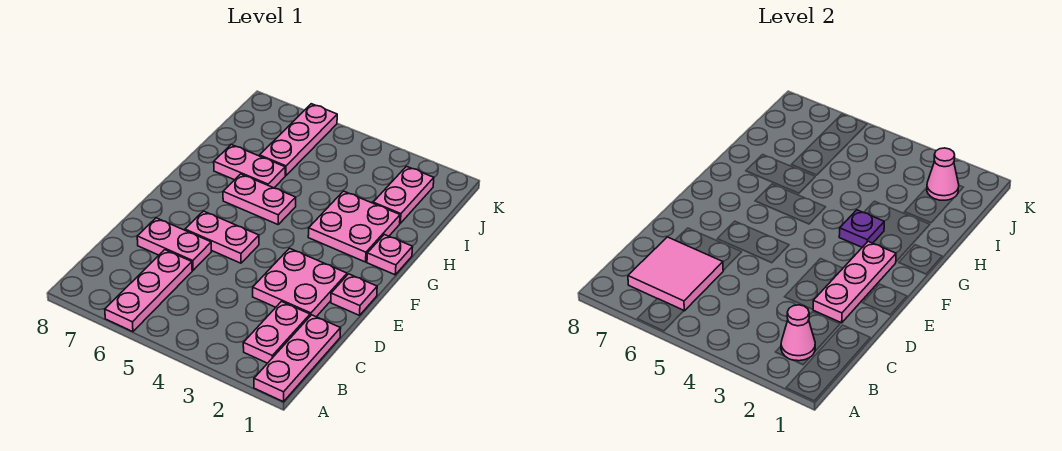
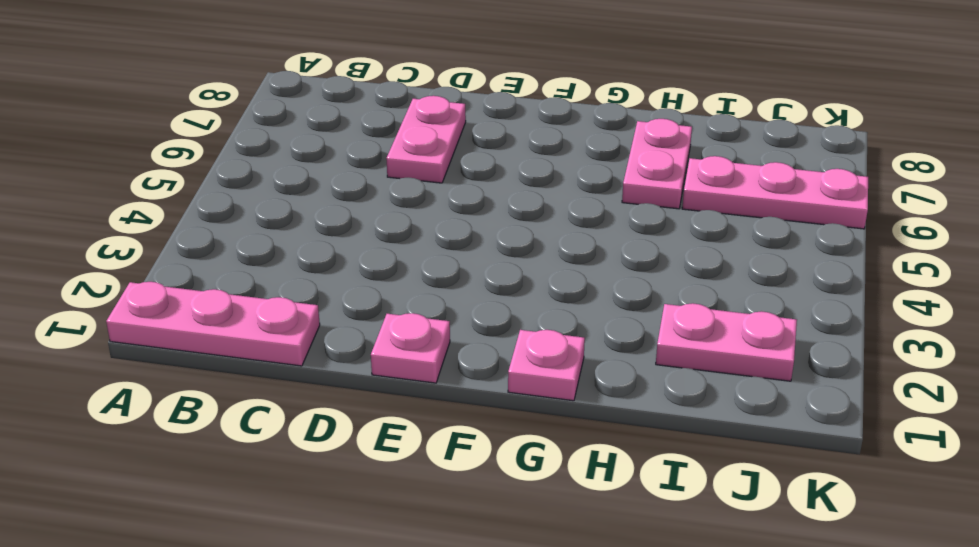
none -> pink plate A6:C6 level 1
none -> pink plate B2:C2 level 1
none -> pink plate D2:E3 level 1

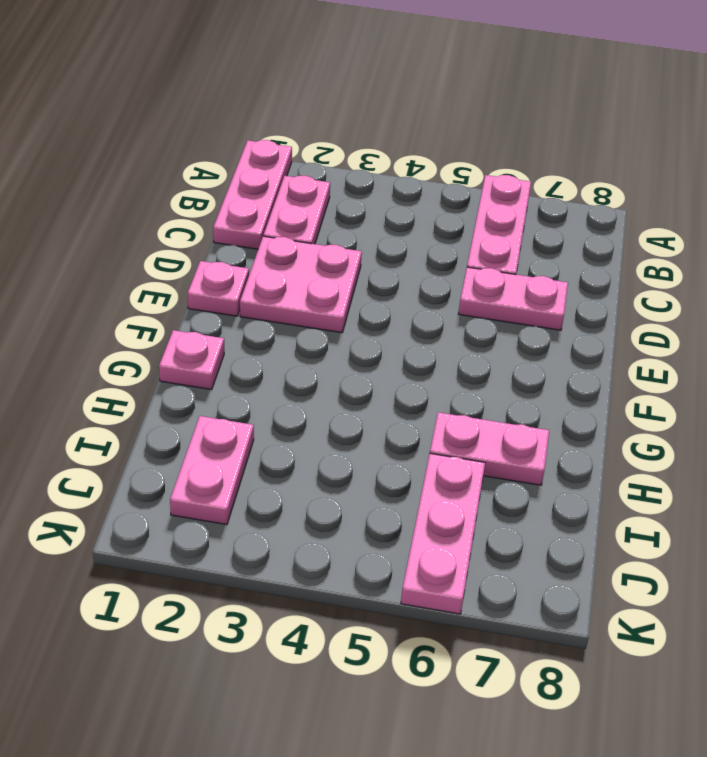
none -> pink plate E5:E6 level 1
none -> pink plate G2:H3 level 1
none -> pink plate G5:G6 level 1

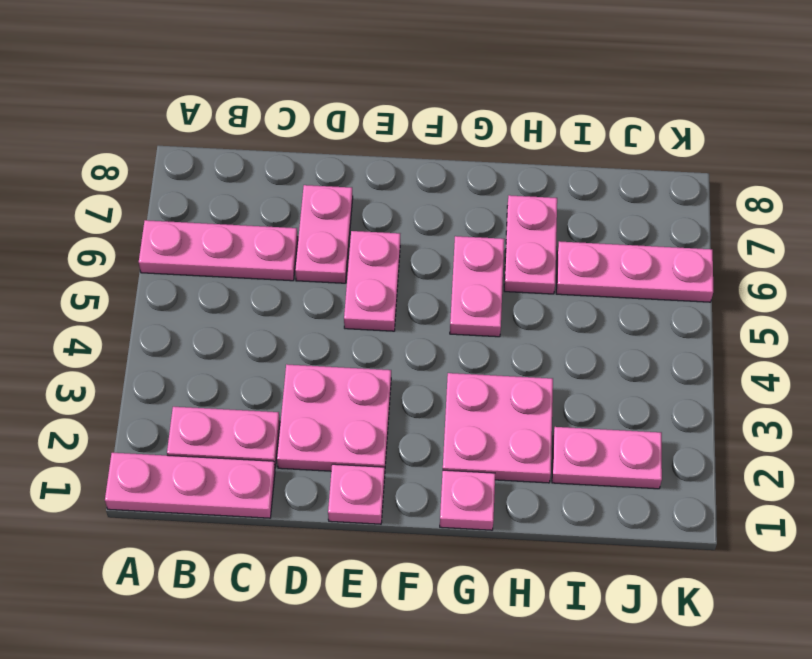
none -> pink cone B2 level 2
none -> pink tile B6:C7 level 2
none -> pink plate D2:F2 level 2

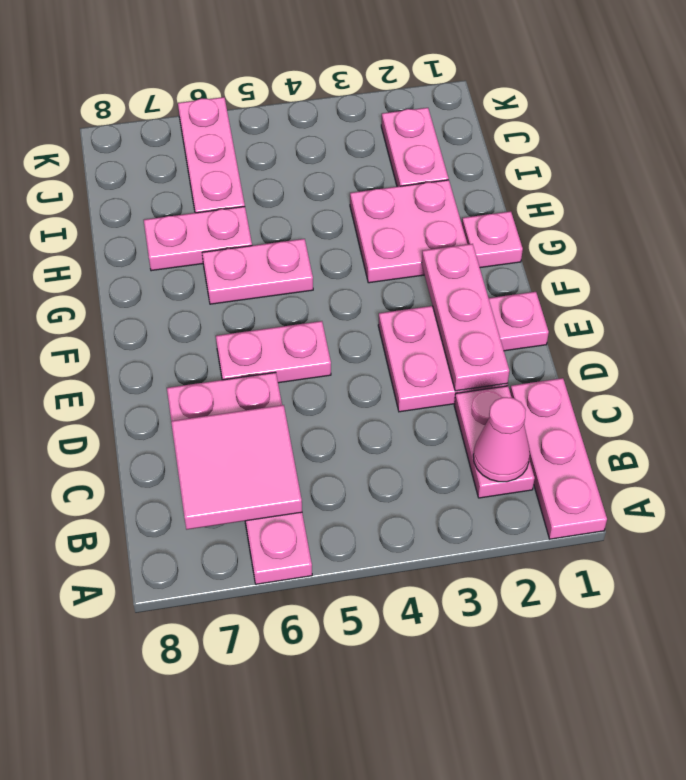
none -> purple plate G3 level 2
none -> pink cone J2 level 2

